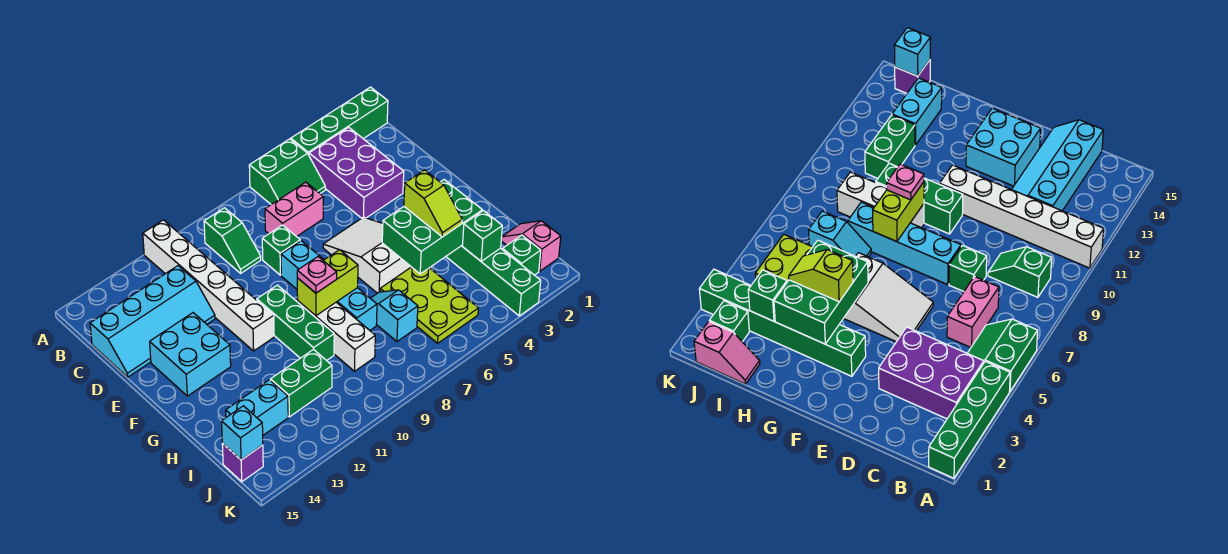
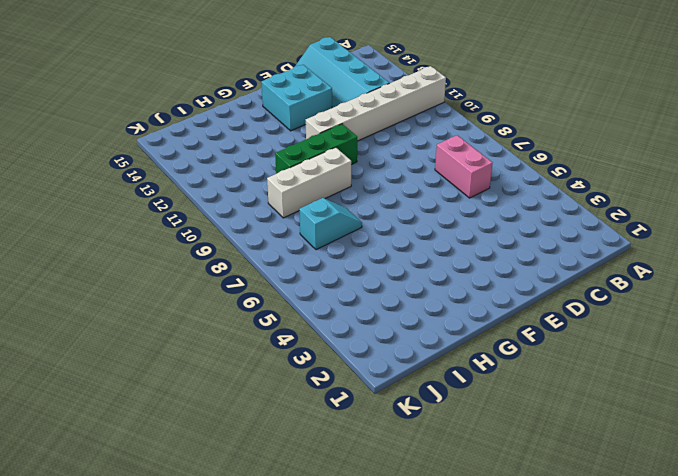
none -> green brick A1:A4 level 1
none -> green slope A5:B6 level 1 top A
none -> purple brick B3:D4 level 1

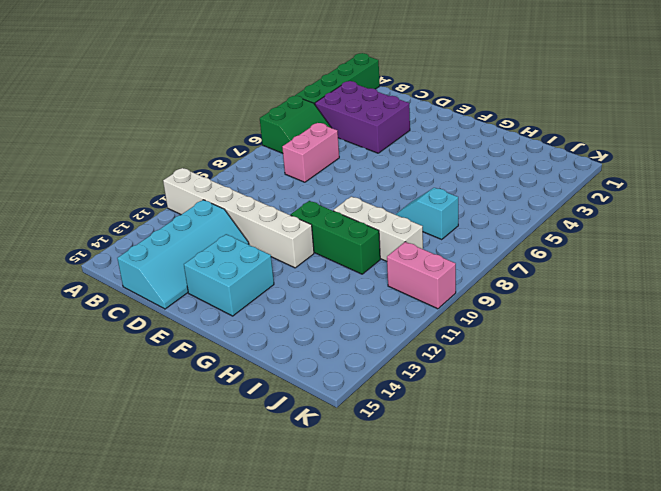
pink brick J10:K10 level 1 -> none
none -> green slope B9:C9 level 1 top B
none -> green brick D8 level 1
none -> white slope E5:G6 level 1 top G

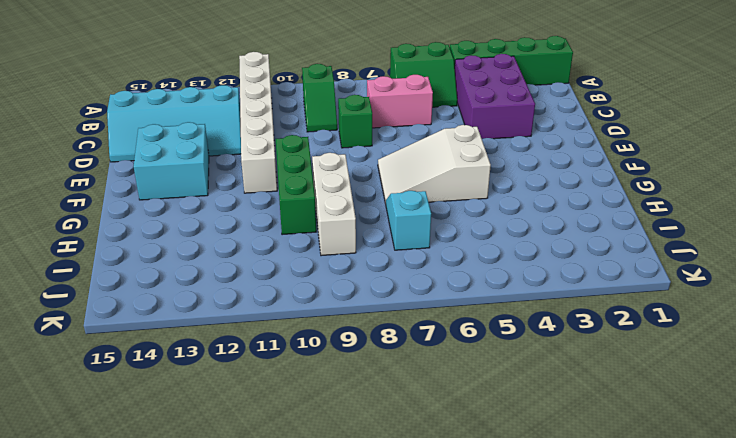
white slope F5:G7 level 1 top 5 -> white slope E5:G6 level 1 top G
none -> cyan brick E8:H8 level 1
none -> green brick F3:K3 level 1
none -> lime plate H5:J6 level 1

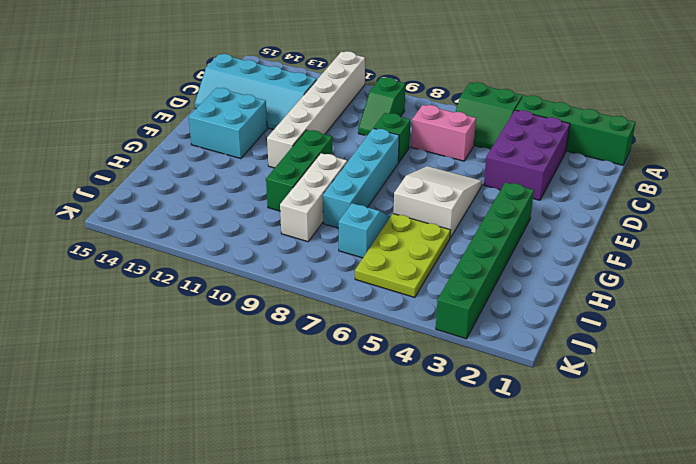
none -> pink slope I1:J1 level 1 top J
none -> green brick I11:I12 level 1
none -> cyan brick I13:I14 level 1

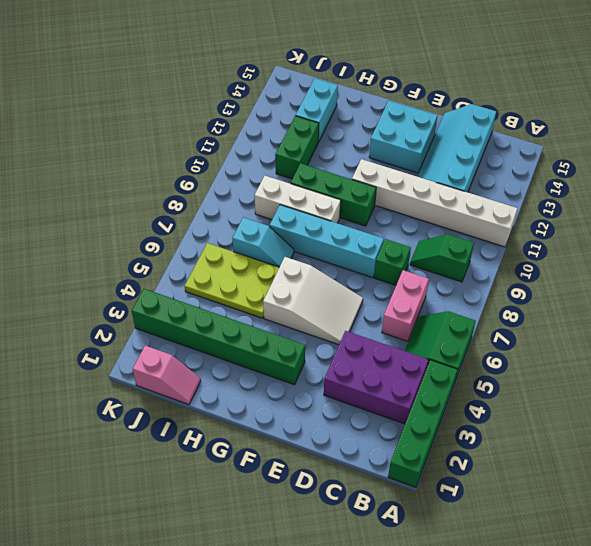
none -> green brick J2 level 1
none -> purple brick J15 level 1
none -> green brick G3:H5 level 2

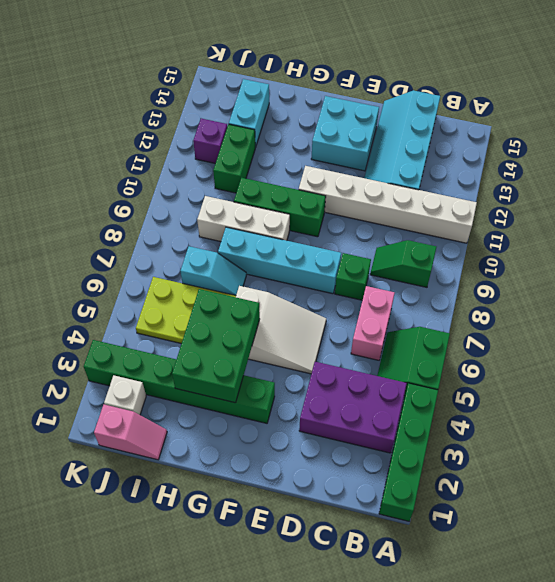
white brick J2 level 1 -> green brick J2 level 1
purple brick J12 level 1 -> purple brick J15 level 1
none -> lime brick G8:G9 level 2
none -> green brick I3 level 2
none -> cyan brick J15 level 2

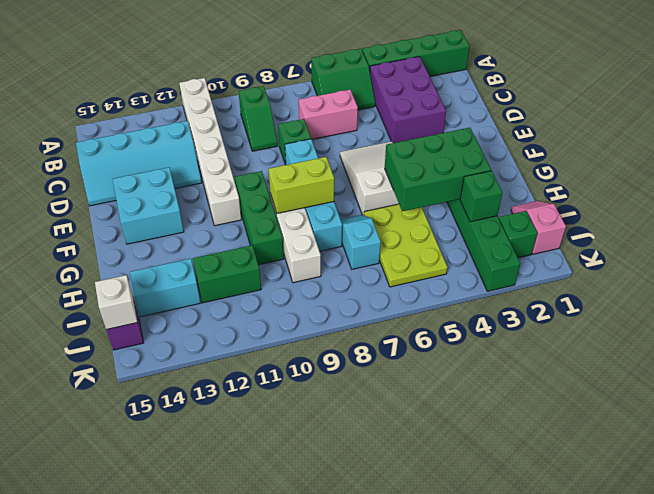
white brick J15 level 2 -> cyan brick J15 level 2
none -> lime slope G4:H4 level 3 top G
none -> pink plate G9 level 3

